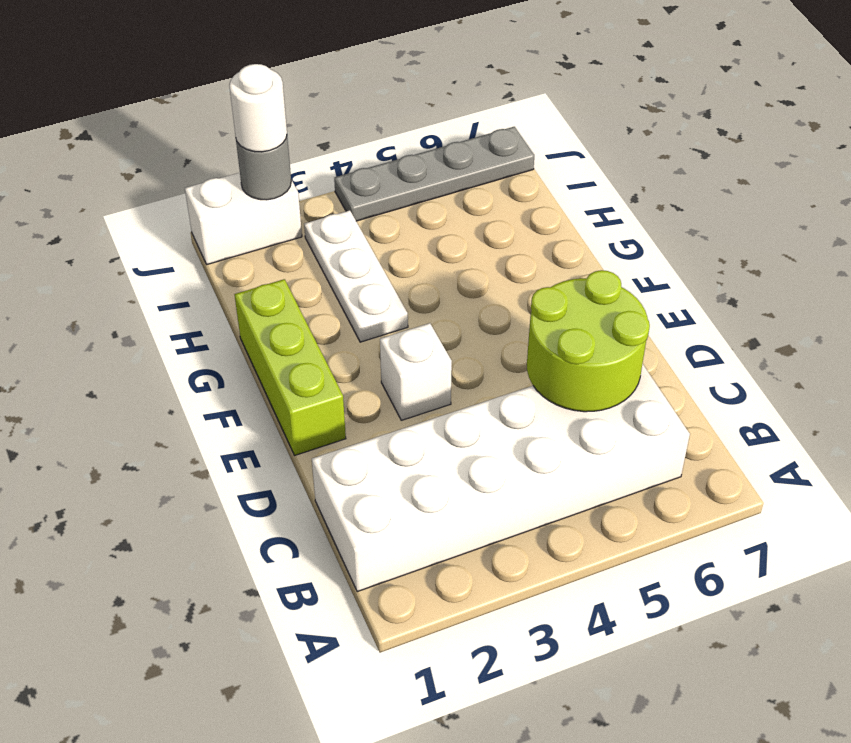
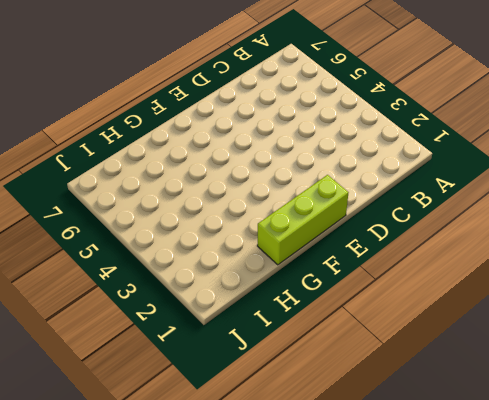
none -> white brick B1:C6 level 1
none -> white brick E3 level 1

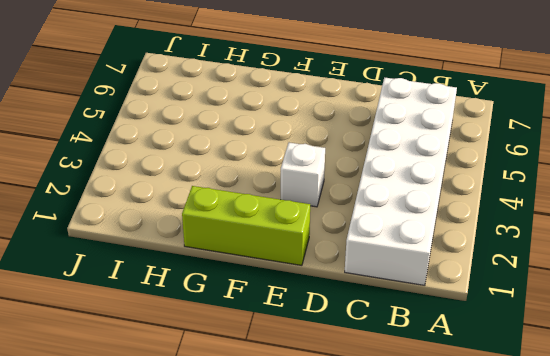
none -> white plate G3:I3 level 1
none -> white brick J1:J2 level 1

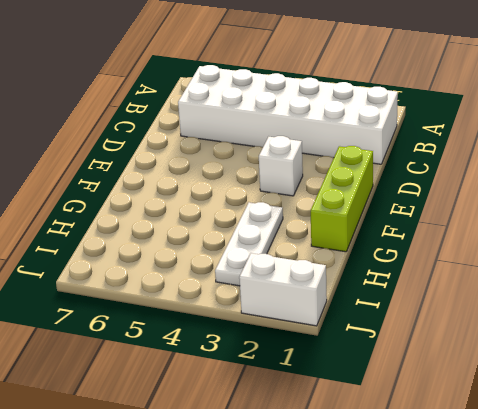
none -> grey plate J4:J7 level 1
none -> lime round brick C5:D6 level 2

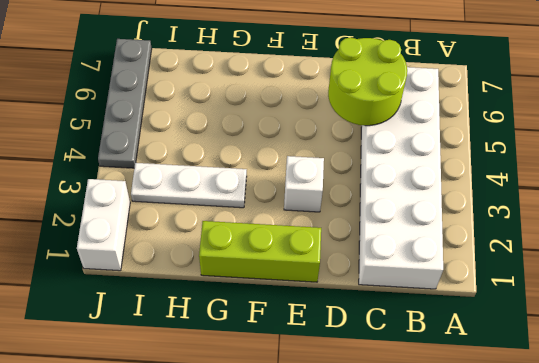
none -> grey round brick J2 level 2
none -> white round brick J2 level 3

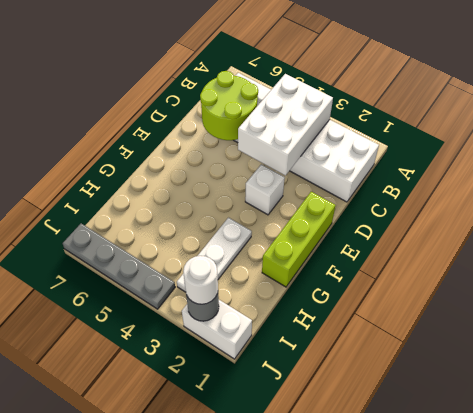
white brick B3:D4 level 2 -> none

